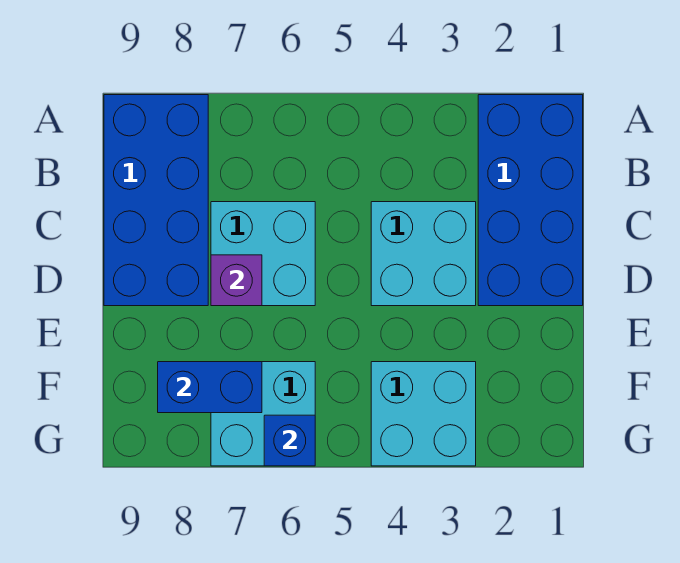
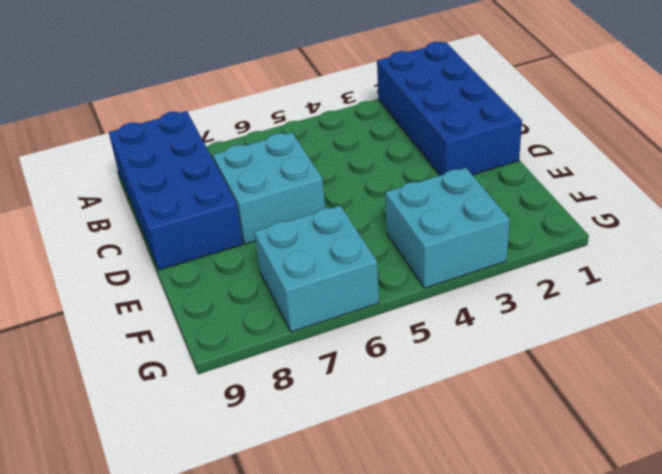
none -> cyan brick C3:D4 level 1
none -> purple brick D7 level 2

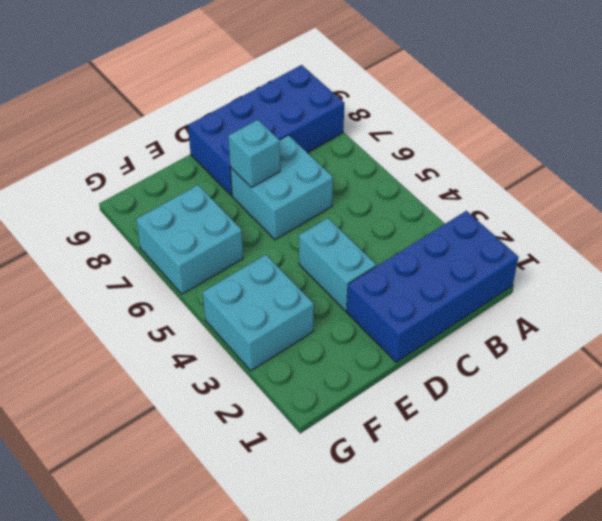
cyan brick D3:D4 level 1 -> cyan brick C3:D4 level 1
cyan brick D7 level 2 -> purple brick D7 level 2
none -> blue brick F7:F8 level 2
none -> blue brick G6 level 2

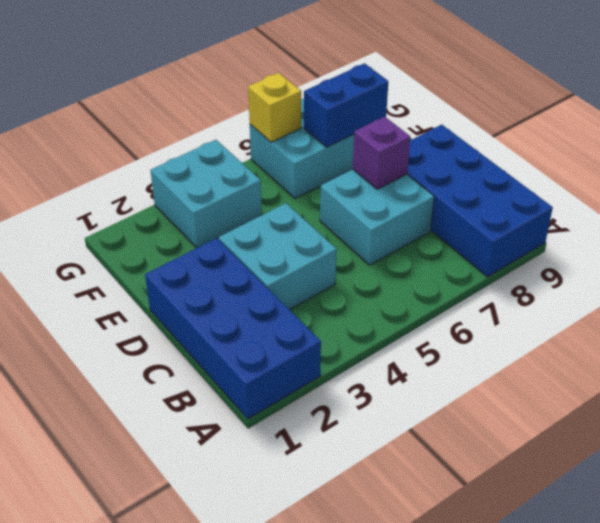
yellow brick G6 level 2 -> blue brick G6 level 2

